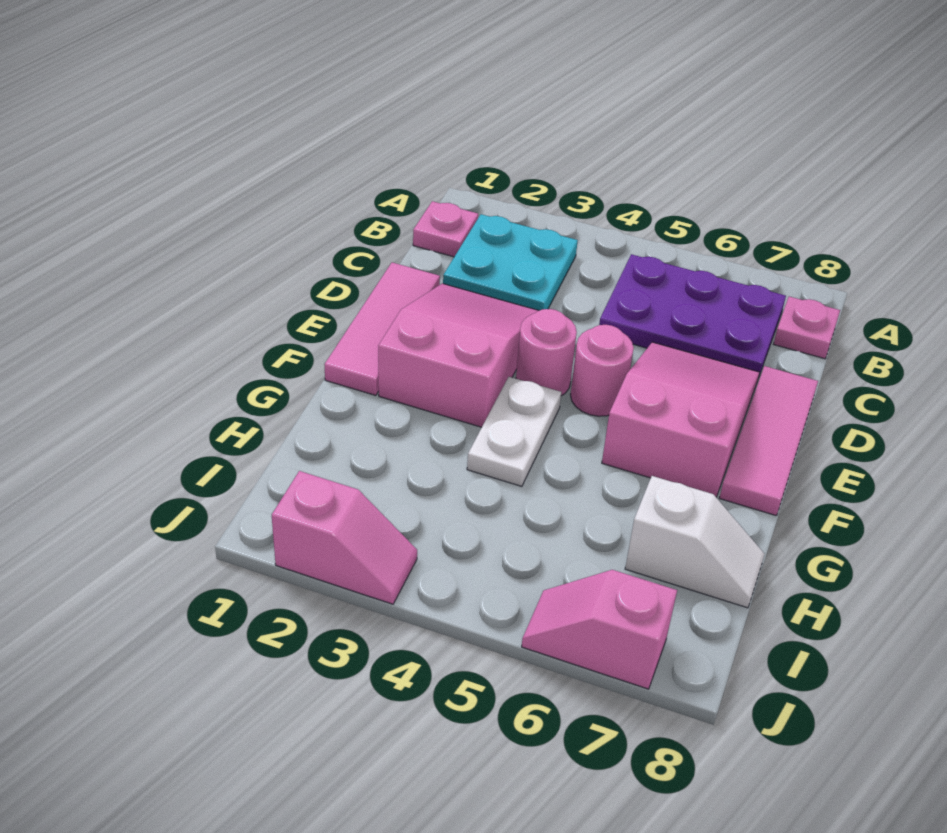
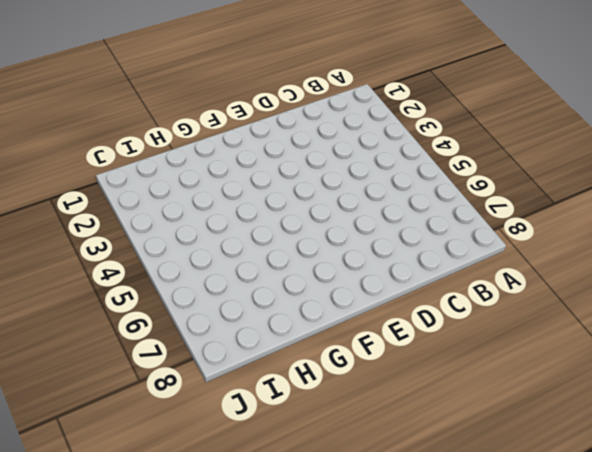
none -> pink plate B1 level 1
none -> cyan plate B2:C3 level 1
none -> purple plate B5:C7 level 1

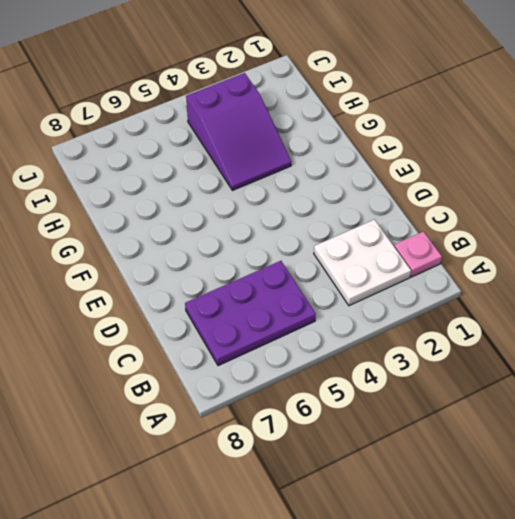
white plate B2:C3 level 1 -> cyan plate B2:C3 level 1
purple slope G3:I4 level 1 top I -> white plate F4:G4 level 1
none -> pink plate B8 level 1
none -> pink tile D1:F1 level 1
none -> pink slope D2:F3 level 1 top F

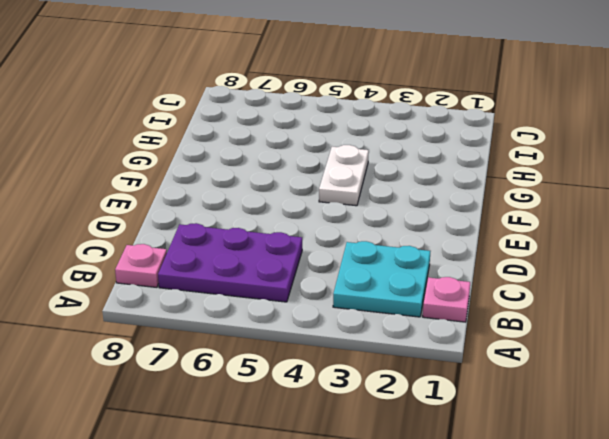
none -> pink tile D1:F1 level 1
none -> pink slope D2:F3 level 1 top F
none -> pink slope D6:F7 level 1 top F

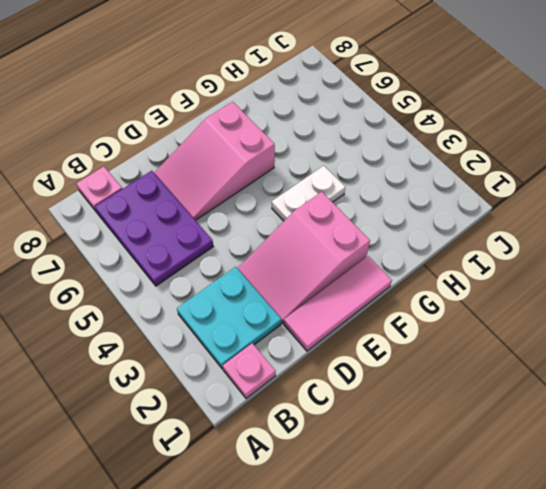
none -> pink tile D8:F8 level 1
none -> pink round brick E4 level 1
none -> pink round brick E5 level 1

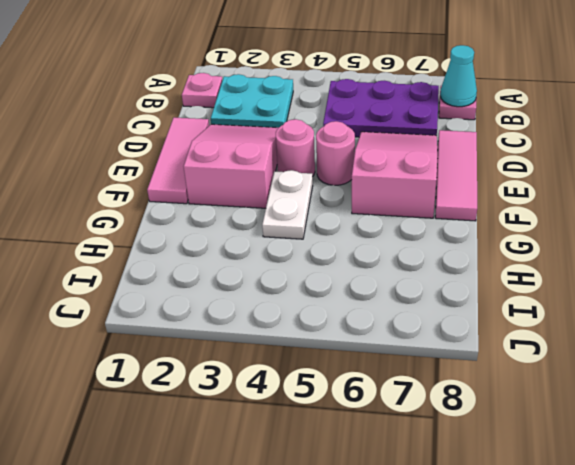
cyan cone B8 level 2 -> none
none -> white slope H7:H8 level 1 top 7
none -> pink slope J2:J3 level 1 top 2
none -> pink slope J6:J7 level 1 top 7

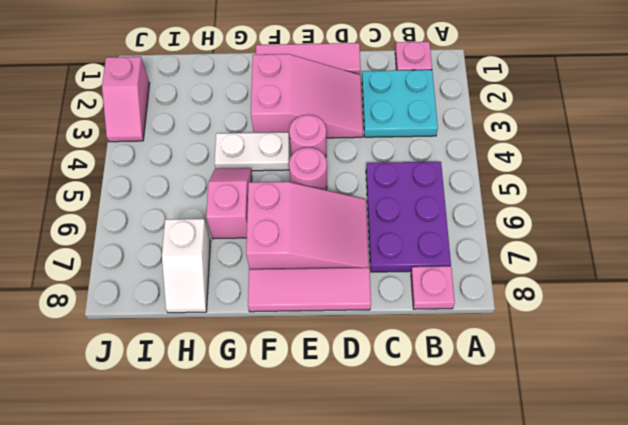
pink slope G5:G6 level 1 top 6 -> pink slope J6:J7 level 1 top 7

